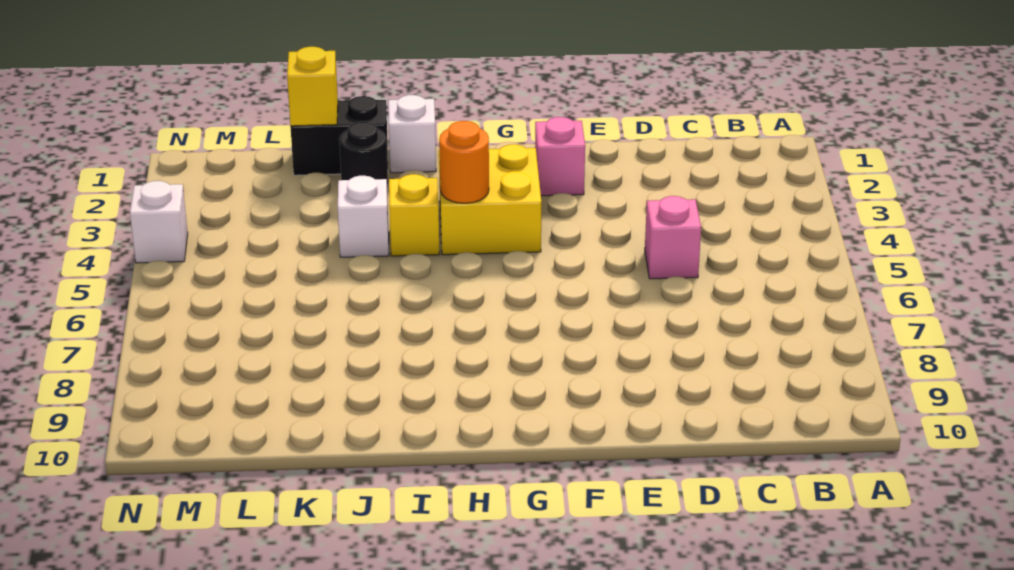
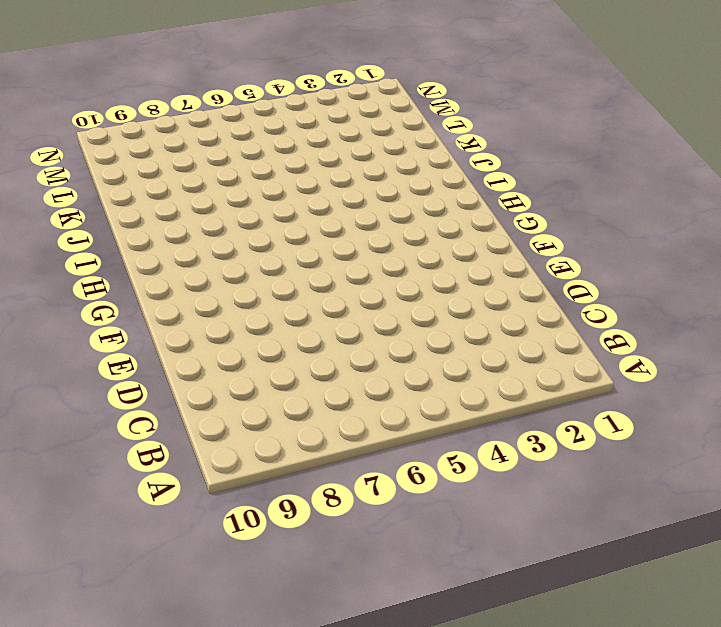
none -> pink brick D5 level 1
none -> pink brick F2 level 1

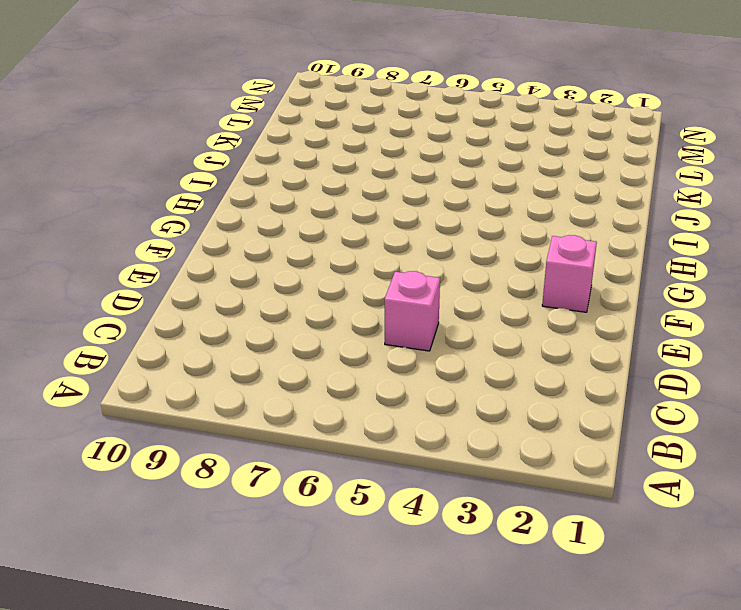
none -> yellow brick G3:H4 level 1
none -> white brick I1 level 1

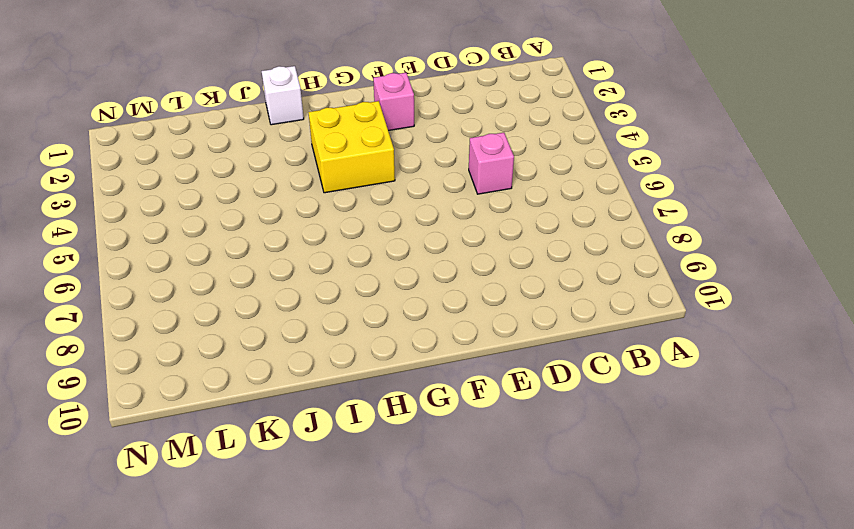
none -> yellow brick I4 level 1
none -> black brick J1:K1 level 1

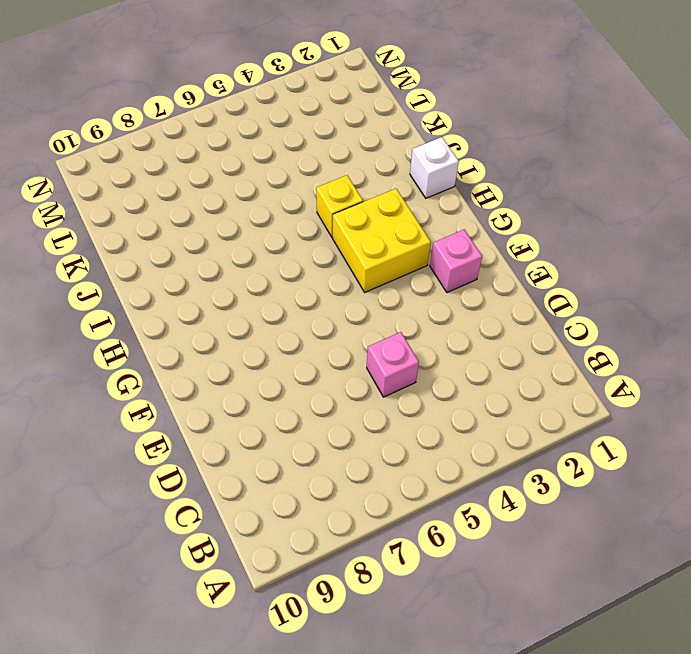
none -> black brick J1:K1 level 1
none -> black round brick J2 level 1

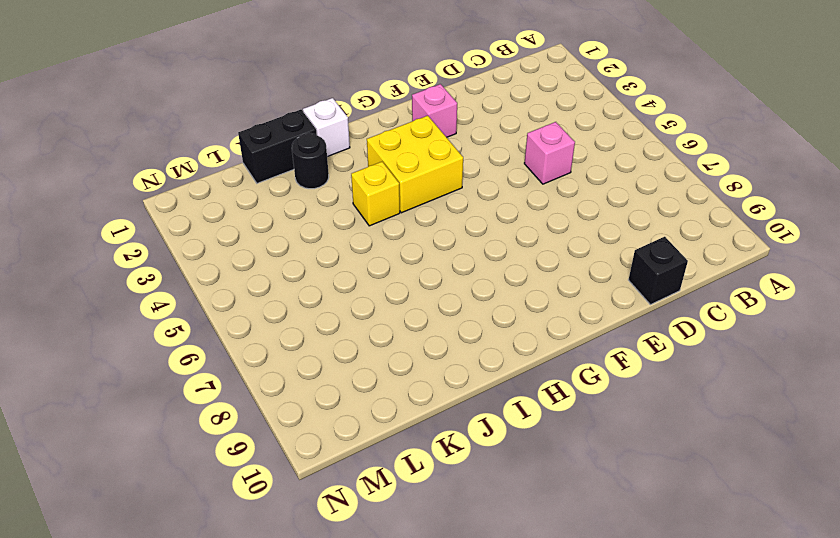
black brick D10 level 1 -> none
none -> white brick J4 level 1
none -> white brick N4 level 1

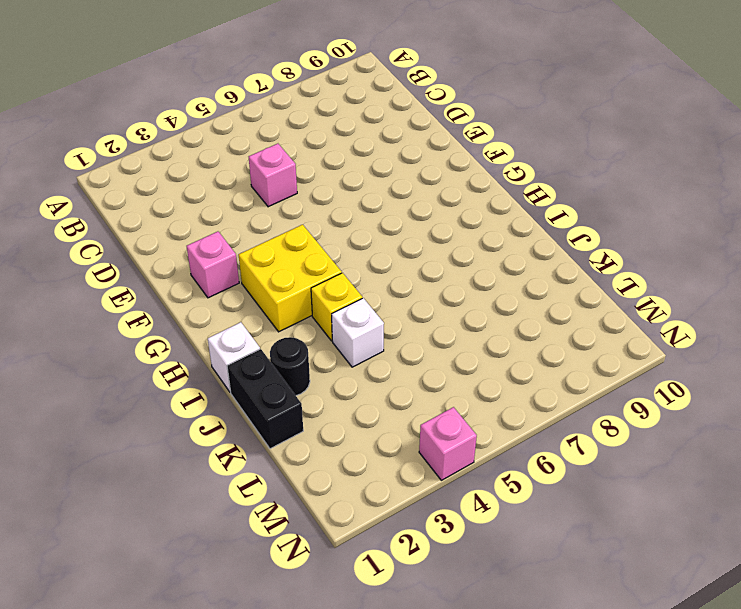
pink brick N4 level 1 -> white brick N4 level 1
none -> orange round brick H4 level 2
none -> yellow brick K1 level 2

